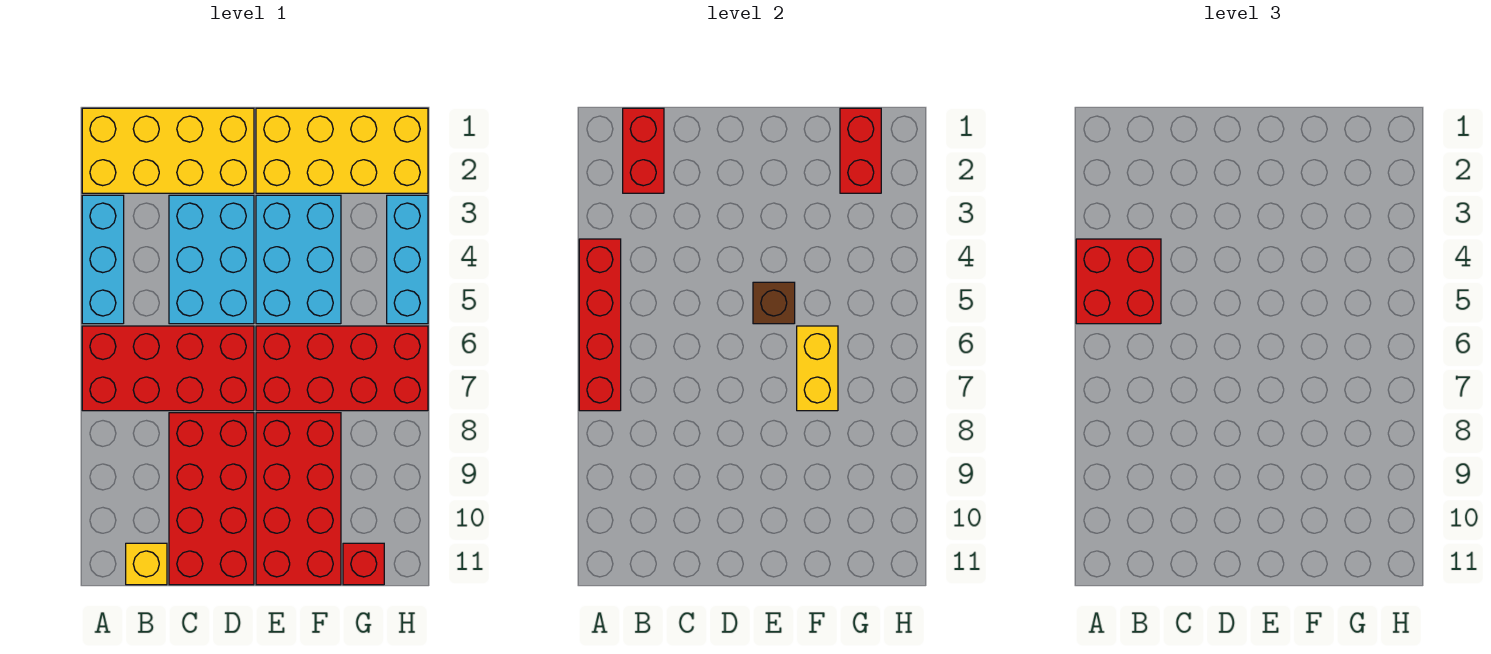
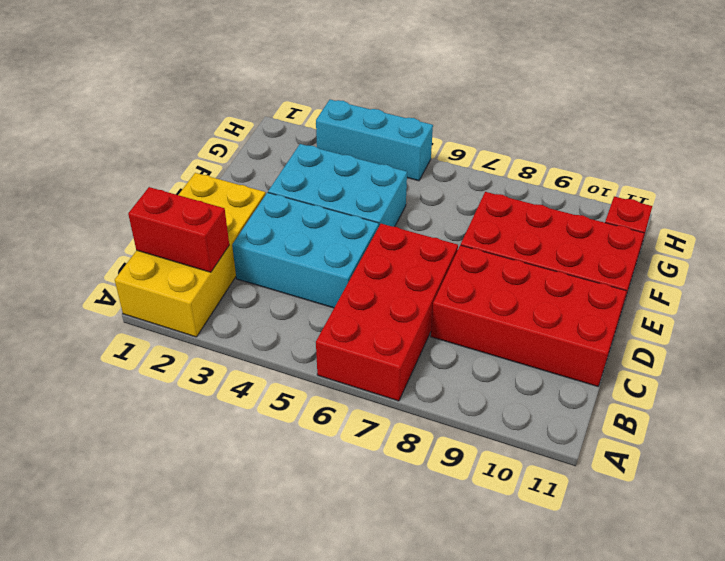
none -> cyan brick A3:A5 level 1
none -> yellow brick B11 level 1
none -> yellow brick E1:H2 level 1

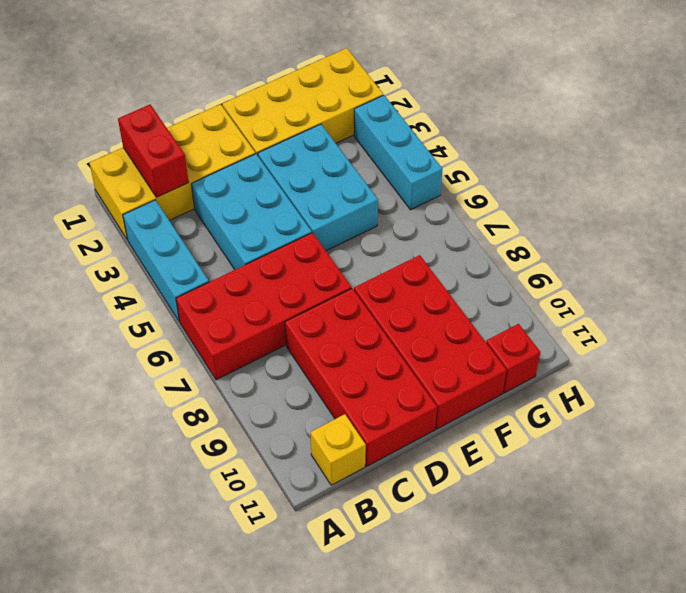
none -> red brick E6:H7 level 1
none -> red brick A4:A7 level 2
none -> brown brick E5 level 2

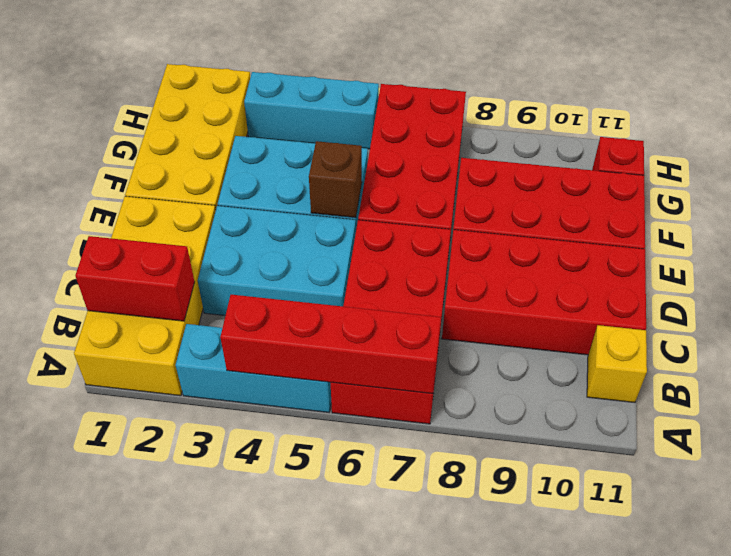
none -> yellow brick F6:F7 level 2
none -> red brick G1:G2 level 2
none -> red brick A4:B5 level 3

